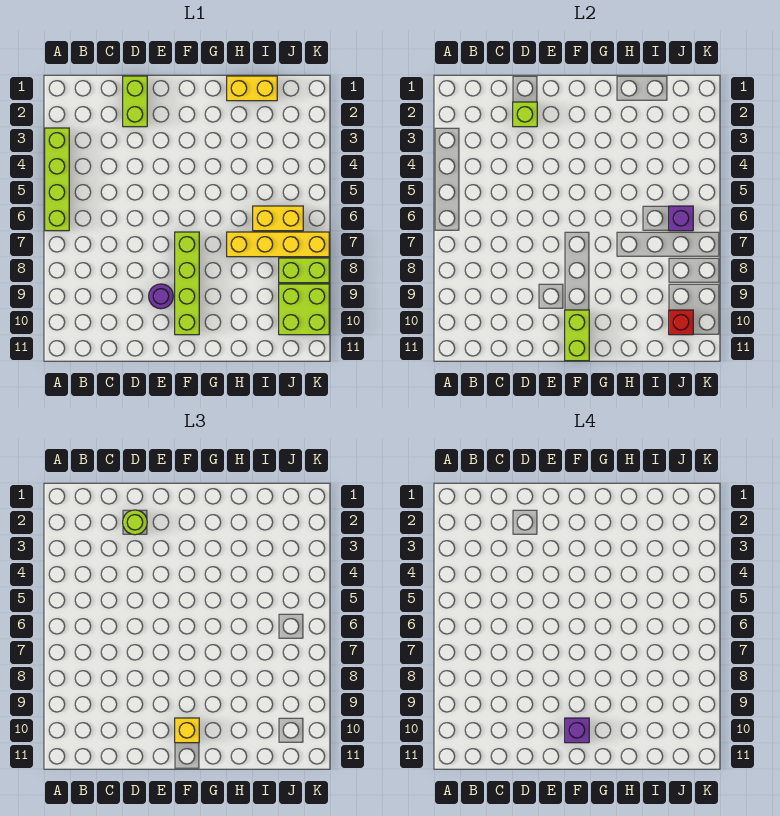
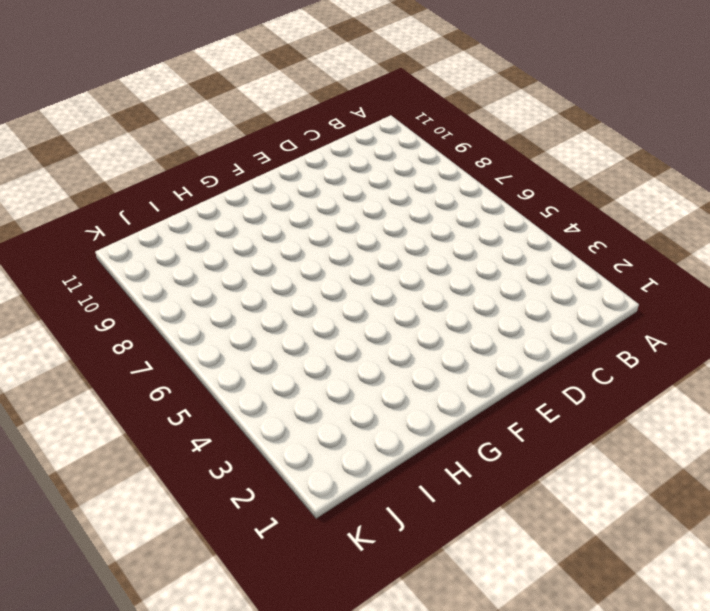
none -> lime brick A3:A6 level 1
none -> lime brick D1:D2 level 1
none -> purple round brick E9 level 1

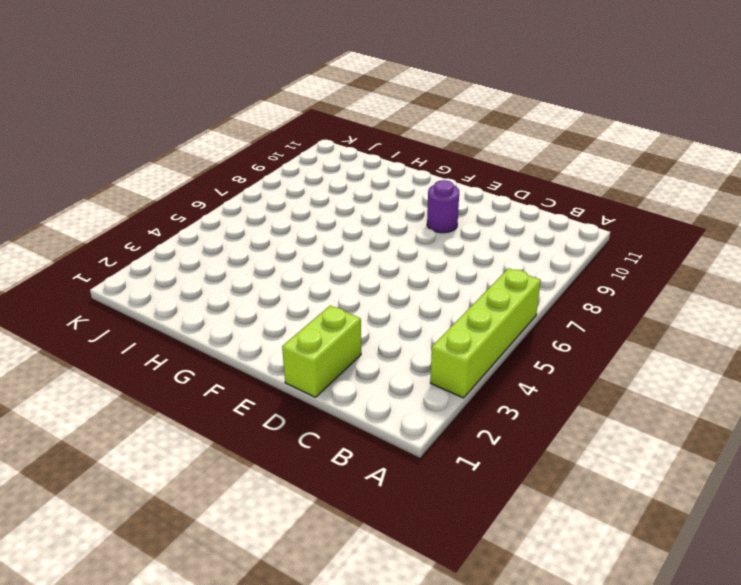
none -> lime brick F7:F10 level 1
none -> yellow brick H1:I1 level 1
none -> yellow brick H7:K7 level 1

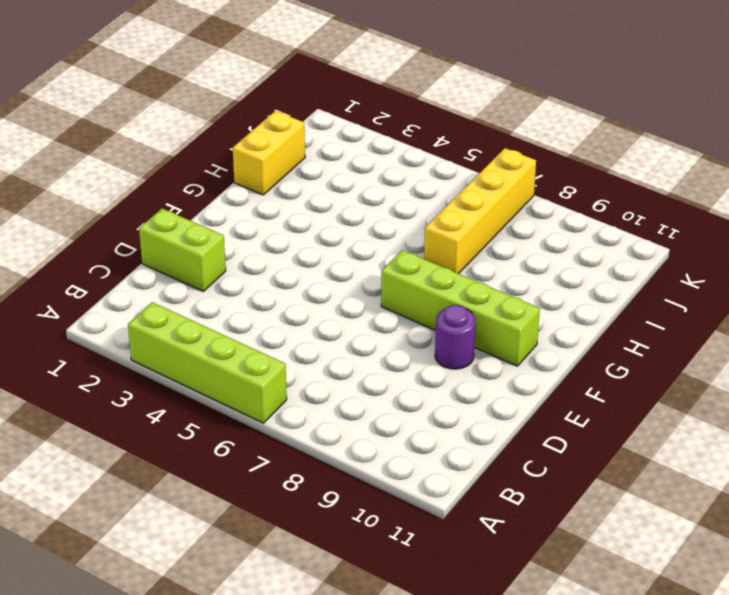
none -> yellow brick I6:J6 level 1
none -> lime brick J8:K8 level 1
none -> lime brick J9:K10 level 1

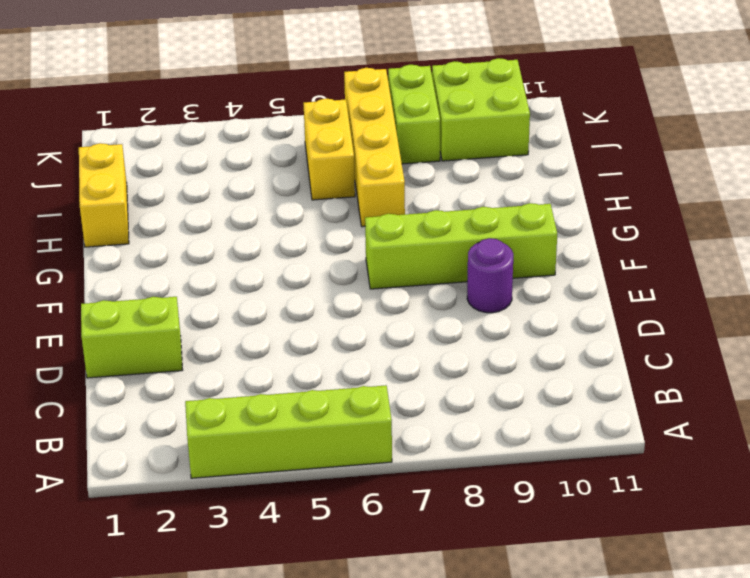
none -> lime brick D2 level 2
none -> lime brick F10:F11 level 2
none -> purple brick J6 level 2

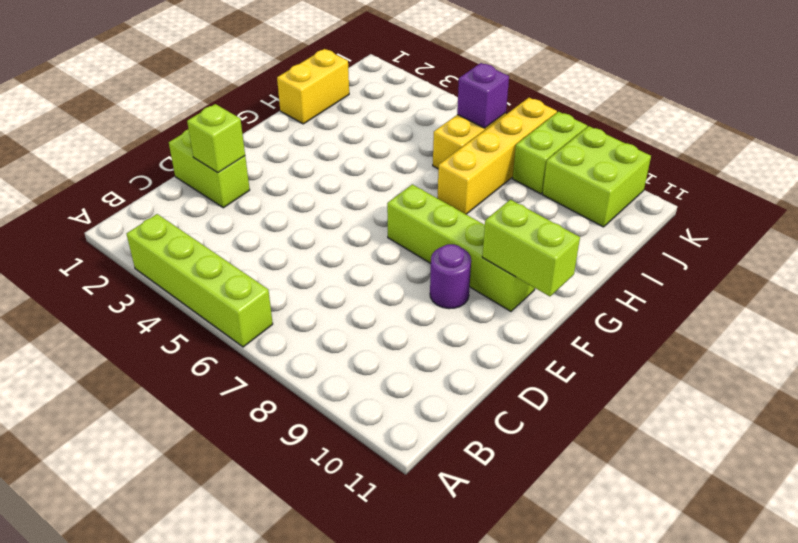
none -> red brick J10 level 2
none -> lime round brick D2 level 3
none -> yellow brick F10 level 3

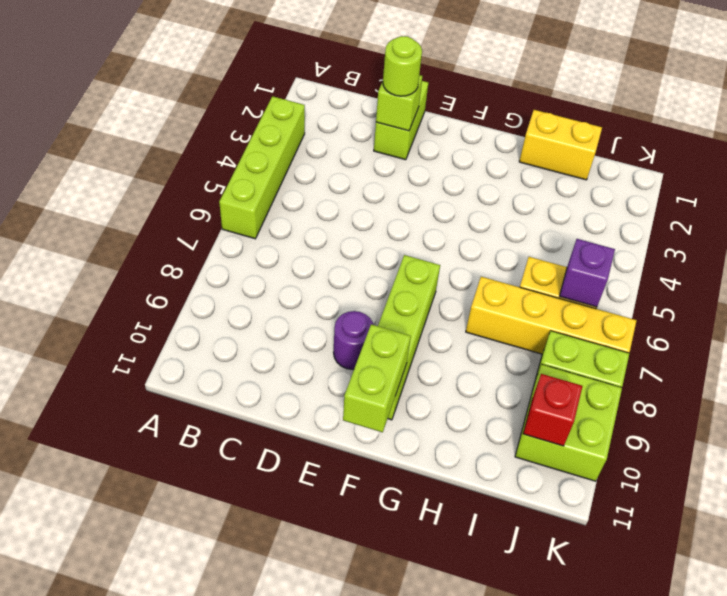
none -> yellow brick F10 level 3
none -> purple brick F10 level 4

